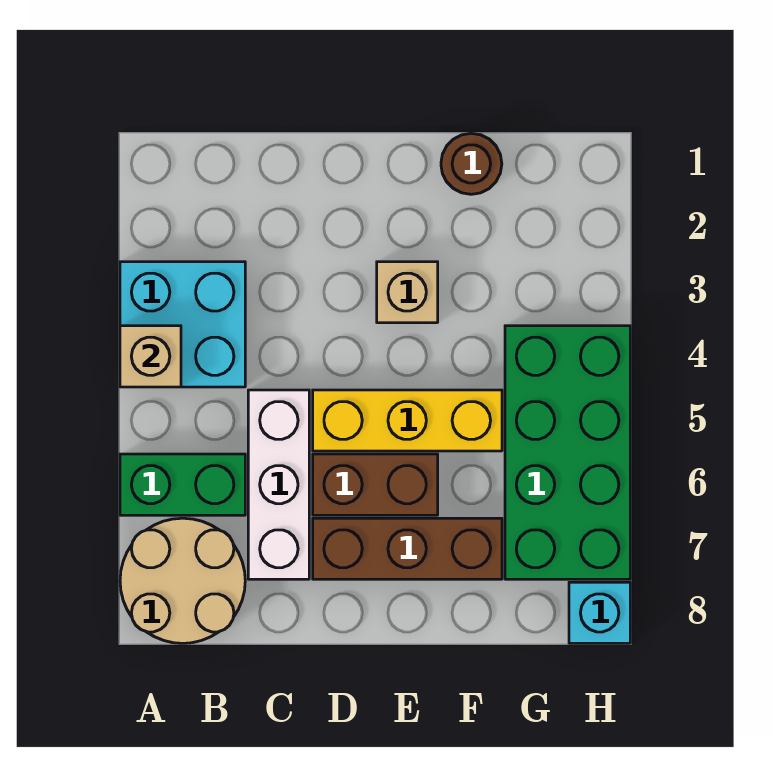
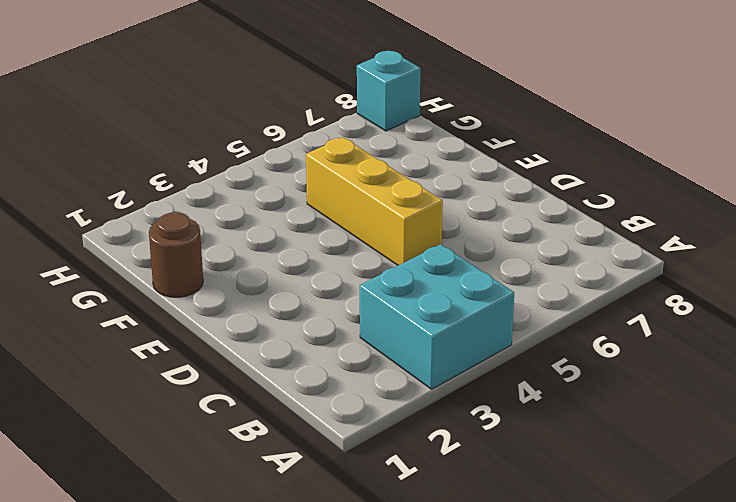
none -> green brick A6:B6 level 1
none -> tan round brick A7:B8 level 1
none -> white brick C5:C7 level 1

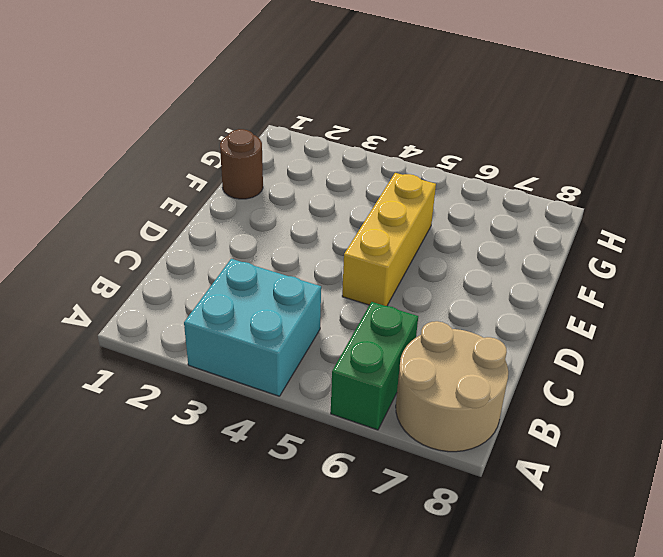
none -> white brick C5:C7 level 1
none -> brown brick D6:E6 level 1
none -> brown brick D7:F7 level 1

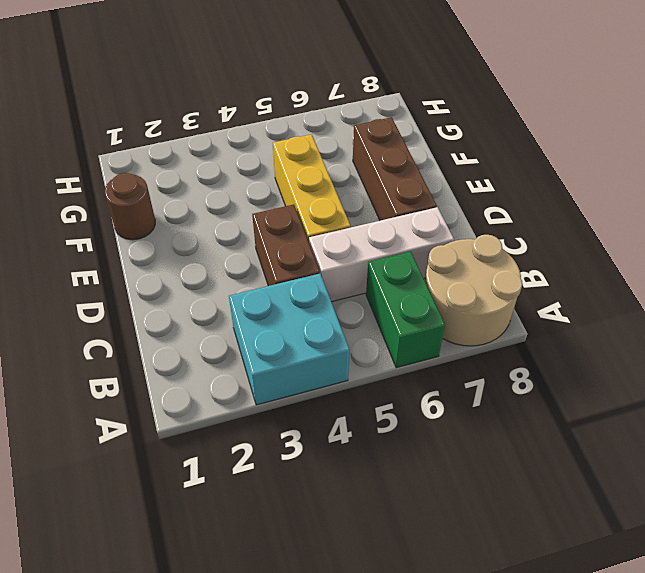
brown brick C4:D4 level 1 -> brown brick D6:E6 level 1
none -> tan brick E3 level 1
none -> green brick G4:H7 level 1
none -> cyan brick H8 level 1

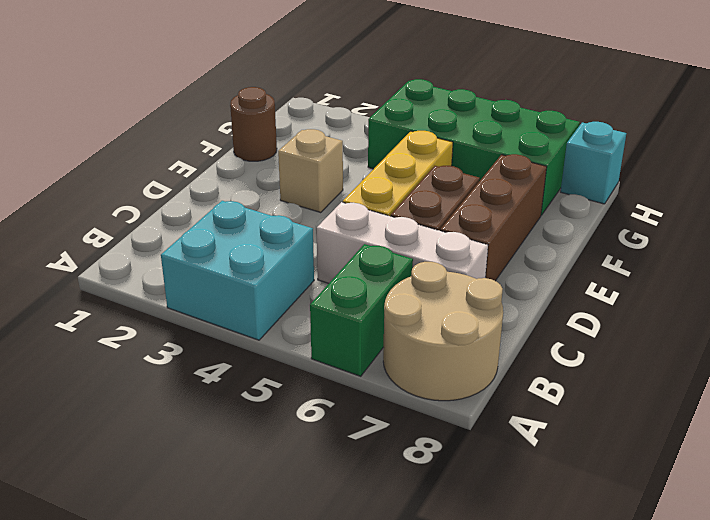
none -> tan brick A4 level 2

